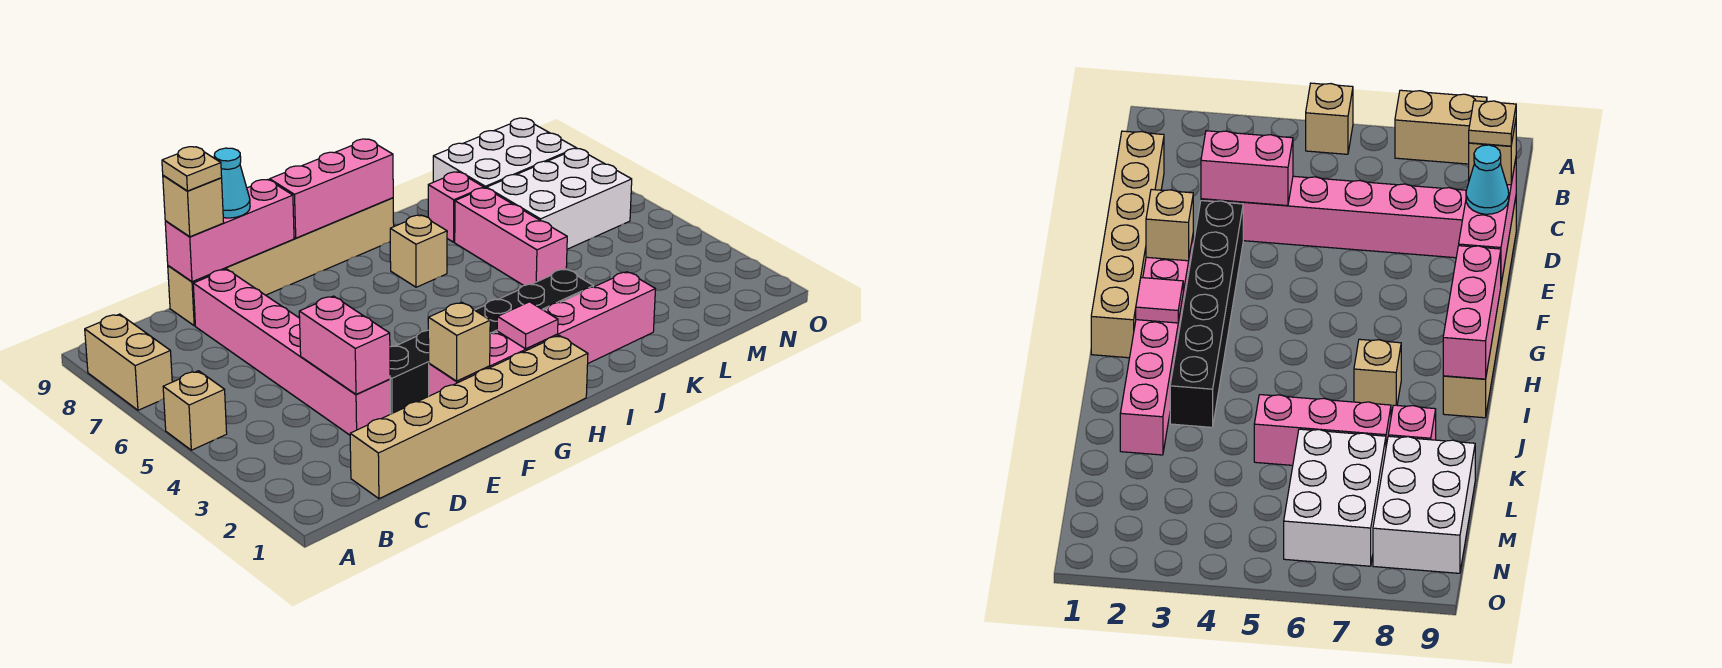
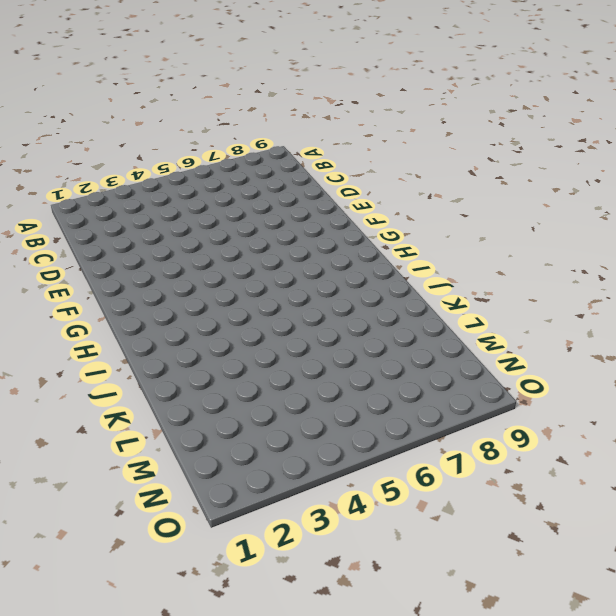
none -> tan brick A5 level 1
none -> tan brick A7:A8 level 1
none -> tan brick C1:H1 level 1

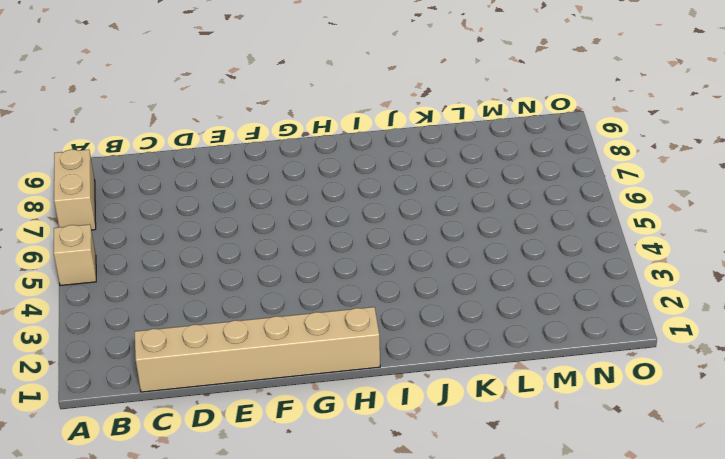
none -> pink brick D3:D8 level 1
none -> tan brick D9:I9 level 1
none -> black brick E3:J3 level 1

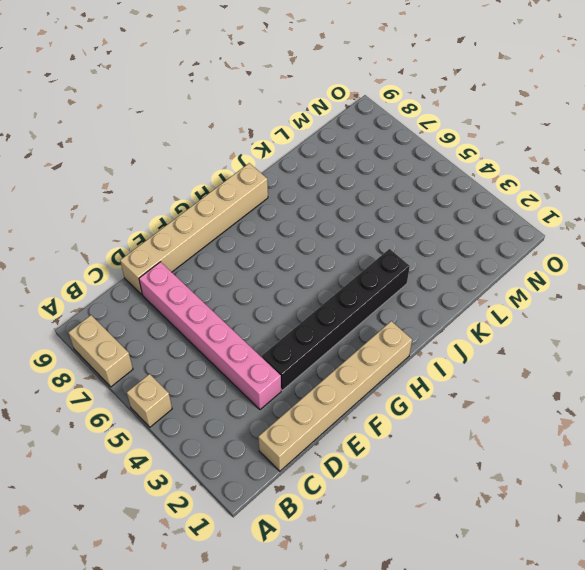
none -> pink brick F2:K2 level 1
none -> tan brick I7 level 1
none -> pink brick K5:K7 level 1

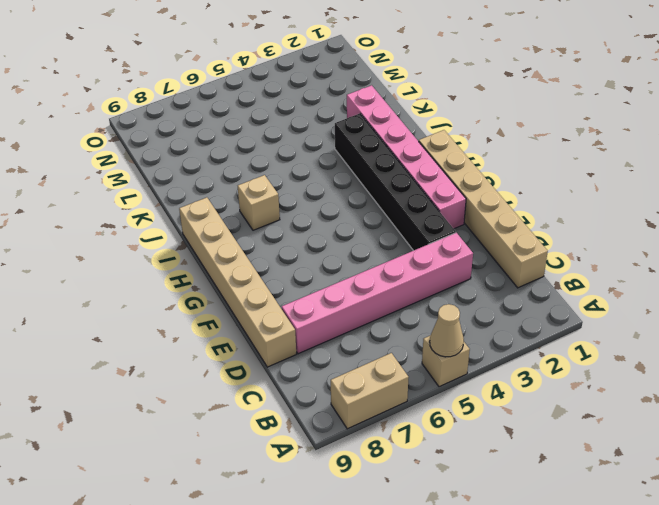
tan cone A5 level 2 -> none
none -> pink brick K5:K7 level 1
none -> pink brick K8 level 1
none -> white brick L6:N7 level 1

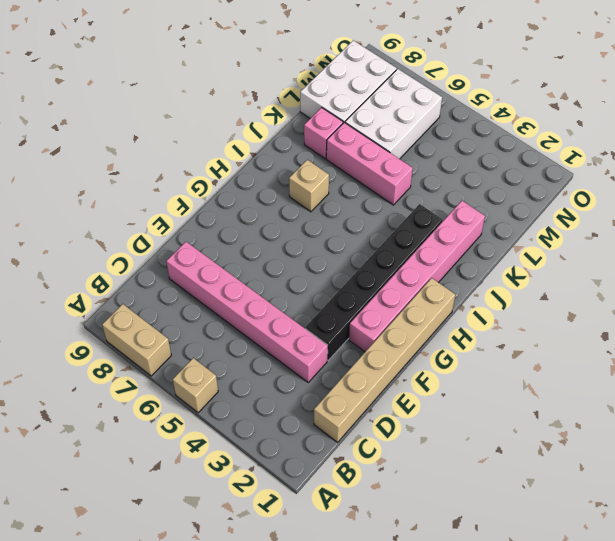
none -> tan brick D9:I9 level 1
none -> pink brick D3:D4 level 2
none -> pink brick D9:F9 level 2

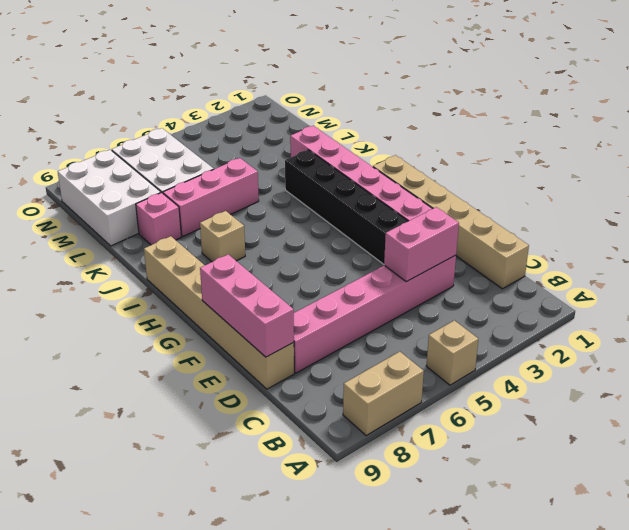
none -> tan brick F2 level 2
none -> pink brick G9:I9 level 2
none -> pink tile H2 level 2

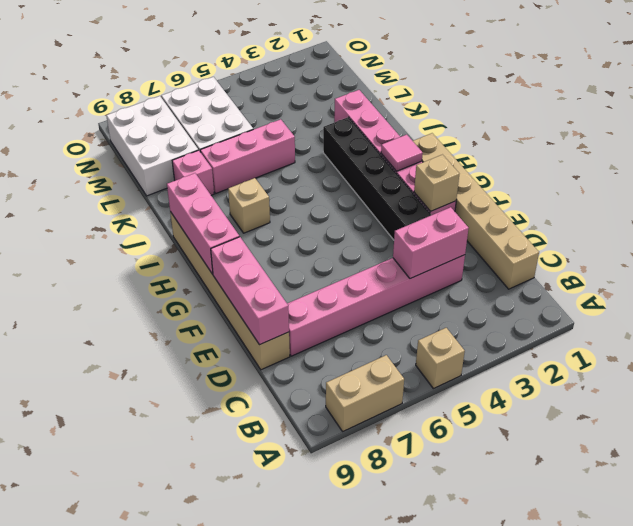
none -> tan brick D9 level 3
none -> cyan cone E9 level 3
none -> tan plate D9 level 4

